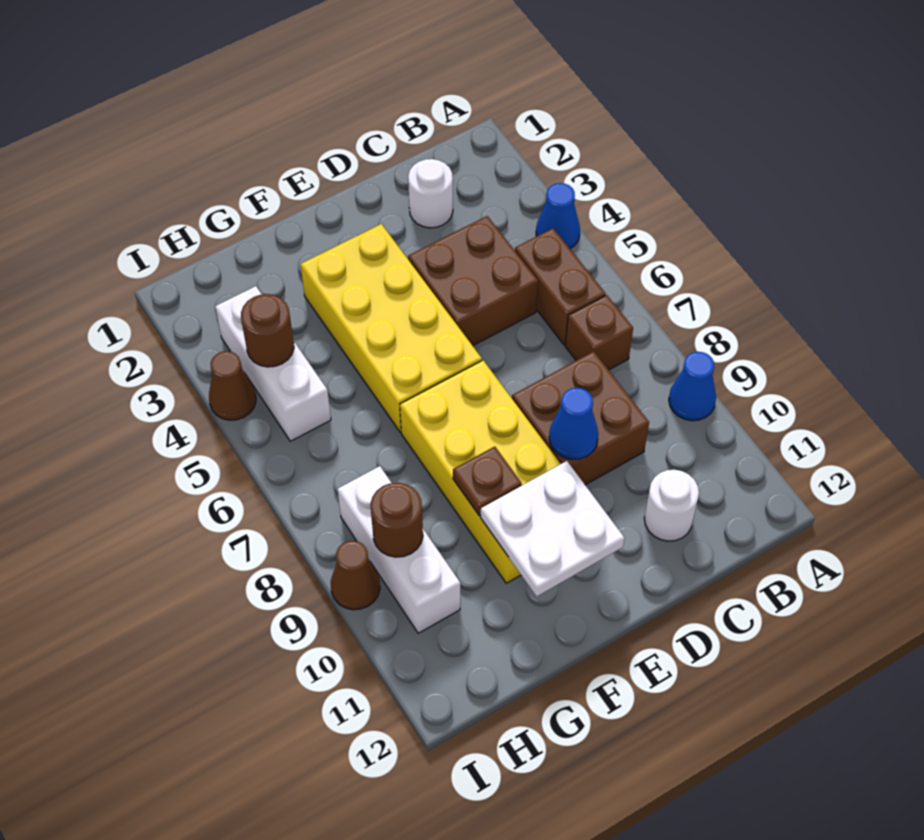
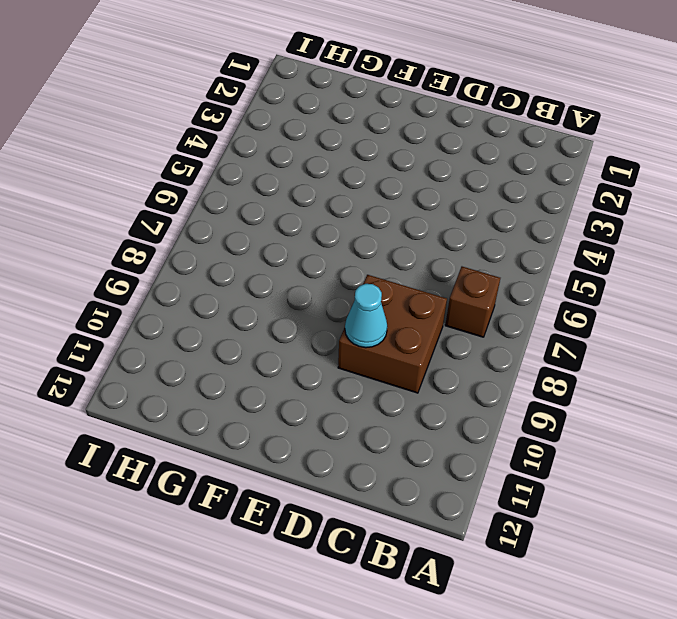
cyan cone D9 level 2 -> blue cone D9 level 2
none -> blue cone A4 level 1
none -> blue cone A9 level 1
none -> brown brick B5:B6 level 1

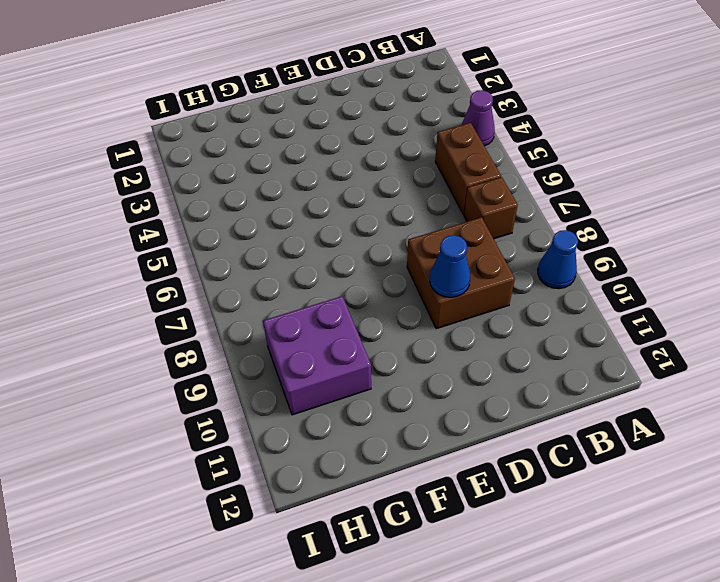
purple cone A4 level 1 -> blue cone A4 level 1
purple brick G9:H10 level 1 -> white brick H8:H10 level 1
none -> white round brick C2 level 1
none -> brown brick C4:D5 level 1
none -> white round brick C11 level 1

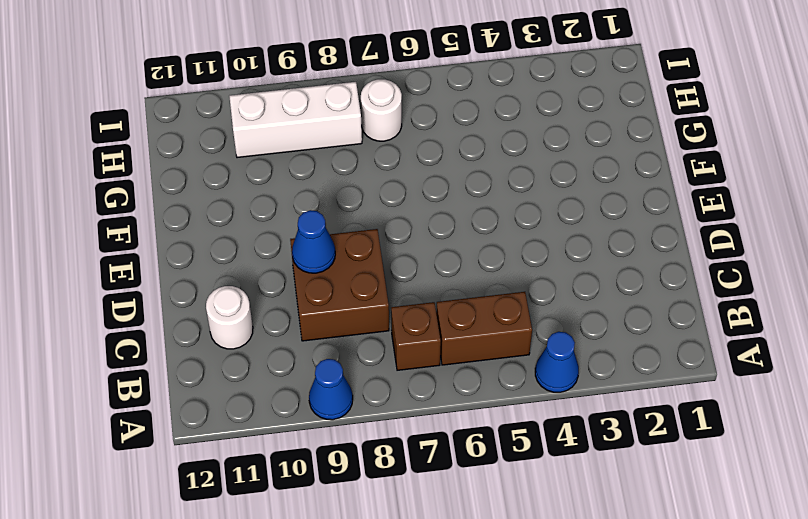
white round brick H7 level 1 -> white round brick C2 level 1
none -> brown brick C4:D5 level 1
none -> yellow brick E3:F6 level 1
none -> yellow brick E7:F10 level 1

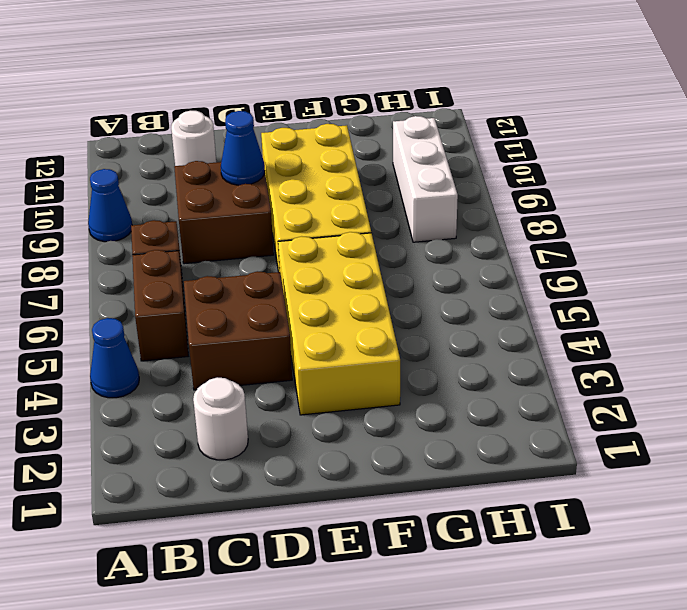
none -> white brick H3:H5 level 1
none -> brown cone I4 level 1
none -> brown cone I9 level 1

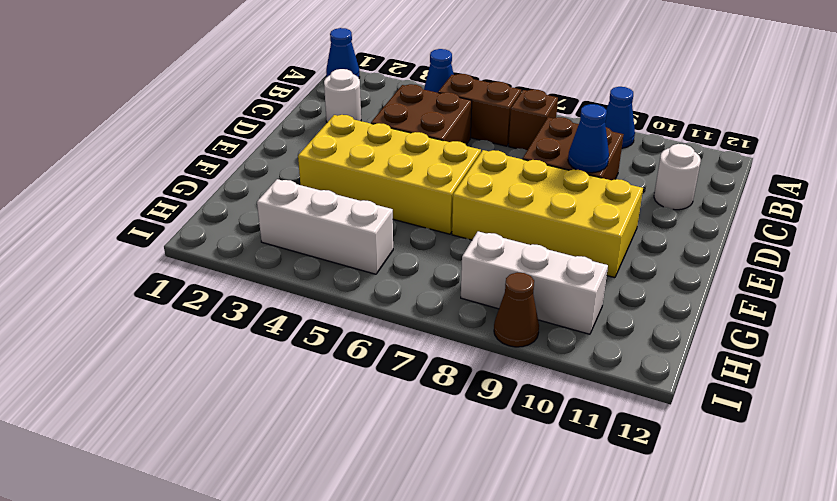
blue cone A1 level 1 -> none
none -> brown cone I4 level 1
none -> white plate E10:F11 level 2
none -> brown plate F9 level 2

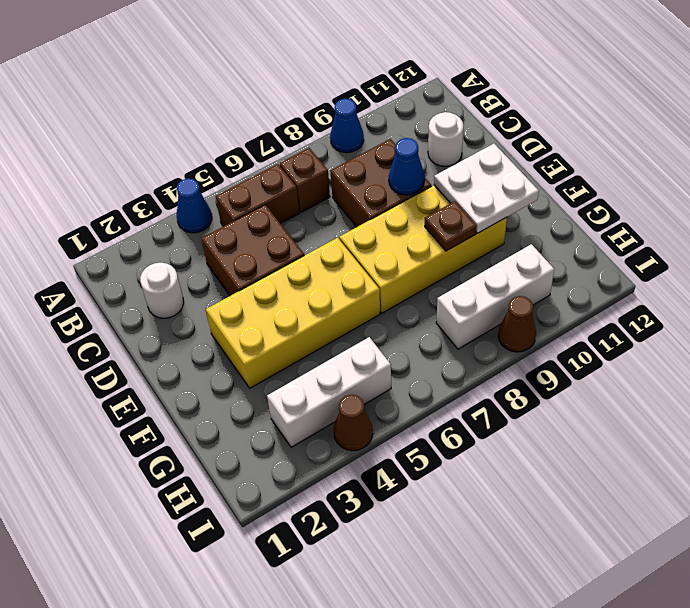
none -> brown round brick H4 level 2
none -> brown round brick H9 level 2

